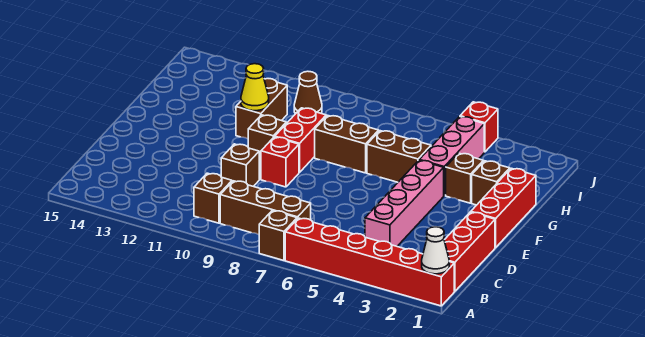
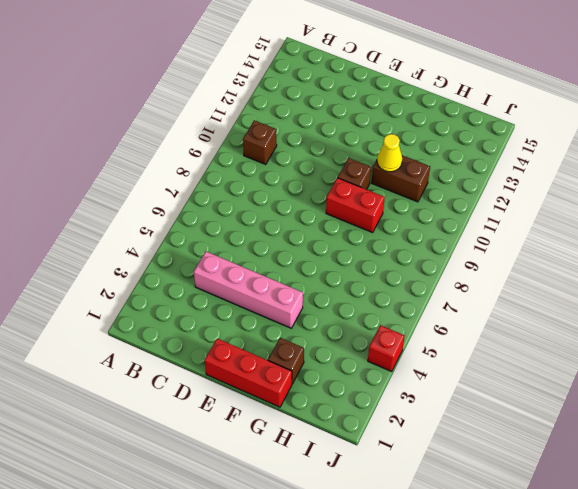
none -> red brick A1:A6 level 1
none -> brown brick A7 level 1
none -> red brick B1:D1 level 1

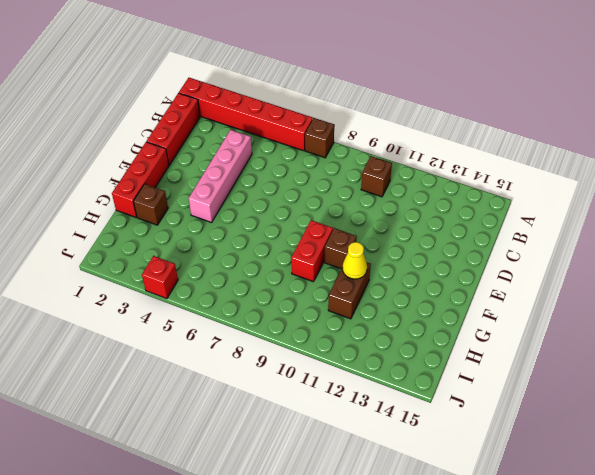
none -> brown brick B7:B9 level 1
none -> brown brick D10 level 1
none -> red brick E9 level 1

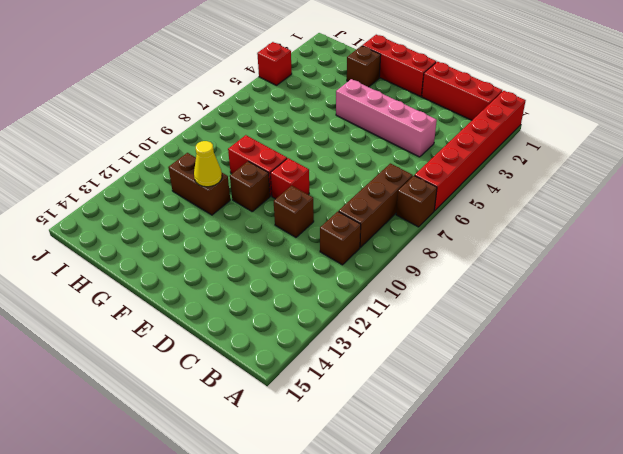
none -> brown brick G3 level 1
none -> pink brick G4:I4 level 1
none -> brown brick G5:G6 level 1

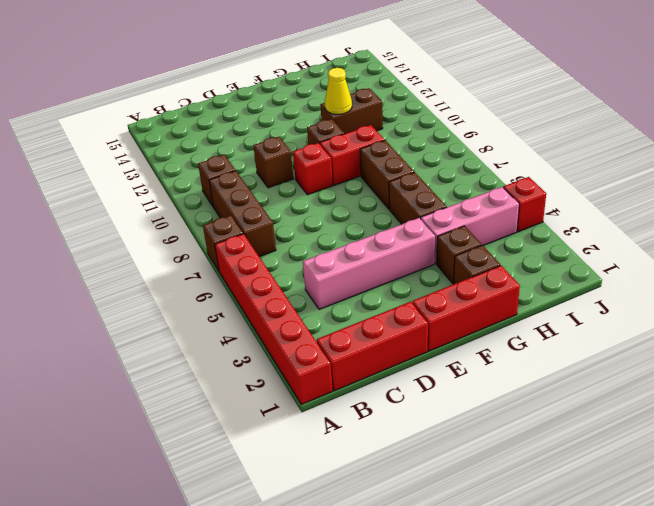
none -> brown cone I10 level 1
none -> white cone A1 level 2

